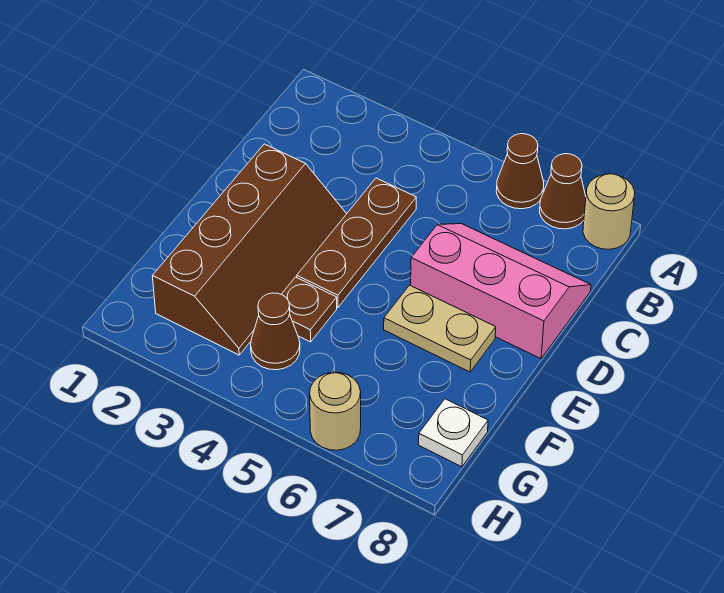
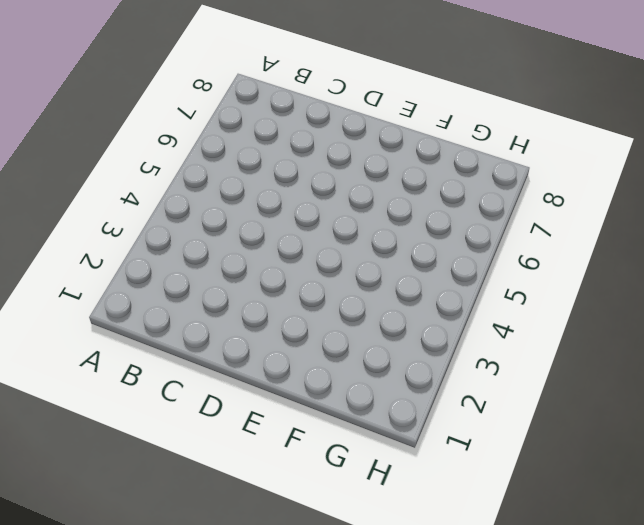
none -> brown cone A6 level 1
none -> brown cone A7 level 1

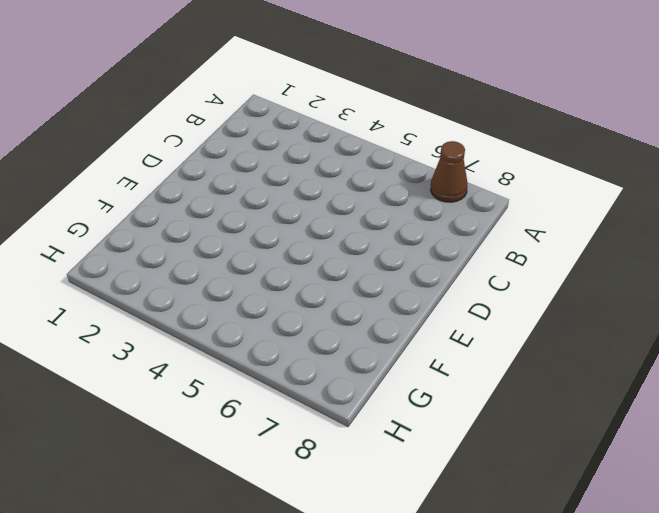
none -> brown cone A6 level 1
none -> tan round brick A8 level 1

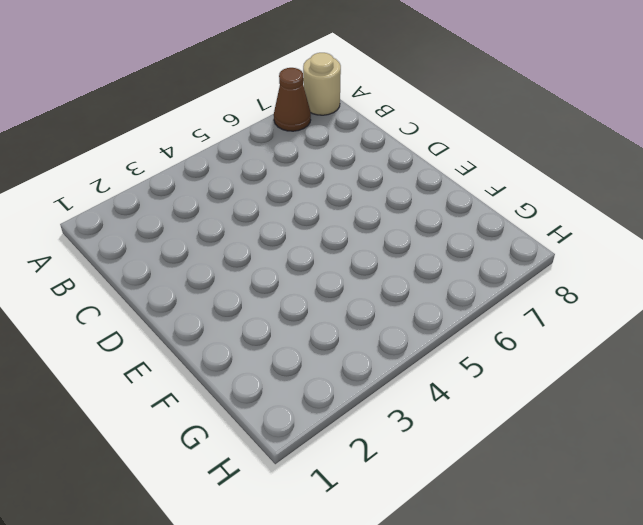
none -> brown cone A6 level 1
none -> brown plate C4:E4 level 1

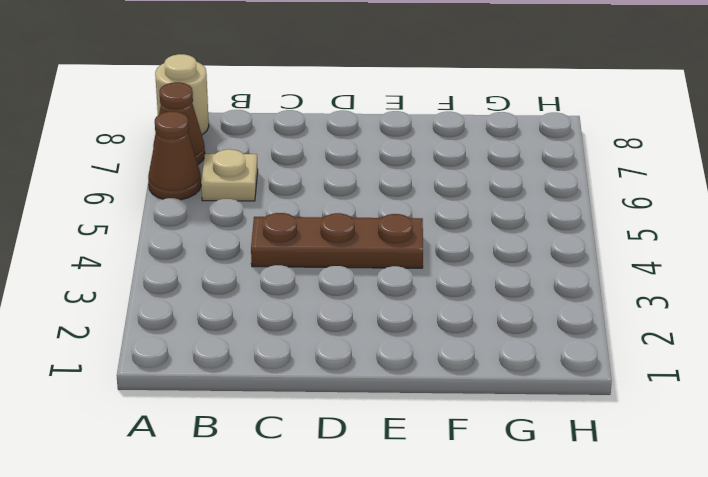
tan plate B6 level 1 -> none
none -> pink slope C6:D8 level 1 top D
none -> brown slope D2:G3 level 1 top 2

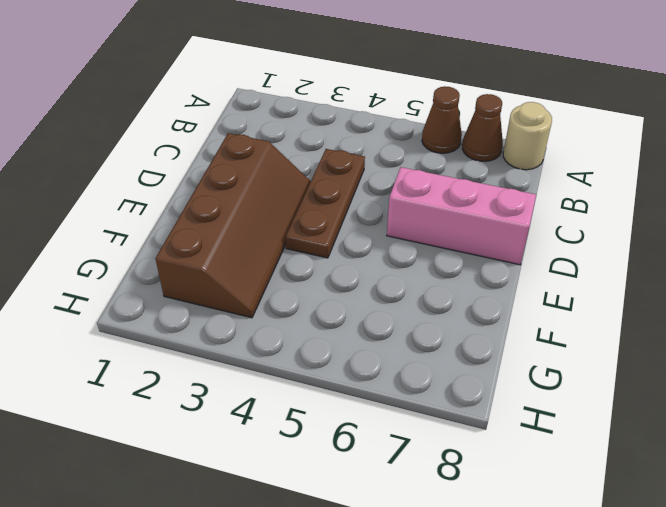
none -> tan plate E6:E7 level 1
none -> brown plate F4 level 1

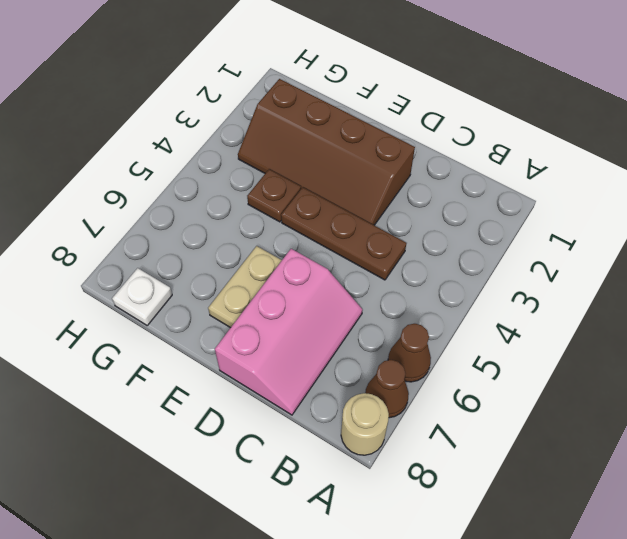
none -> brown cone G4 level 1
none -> tan round brick H6 level 1

